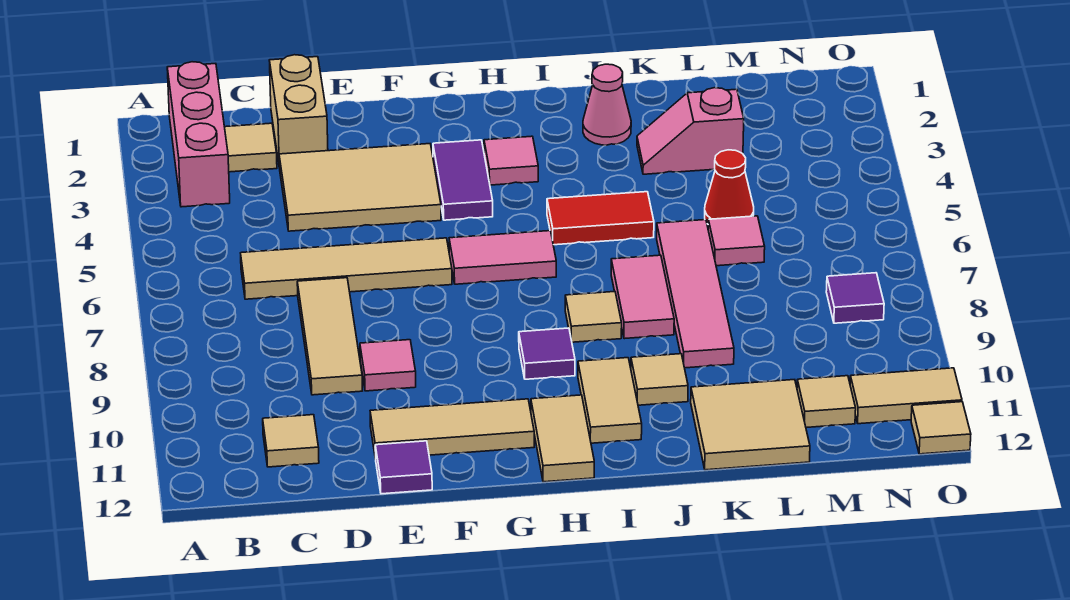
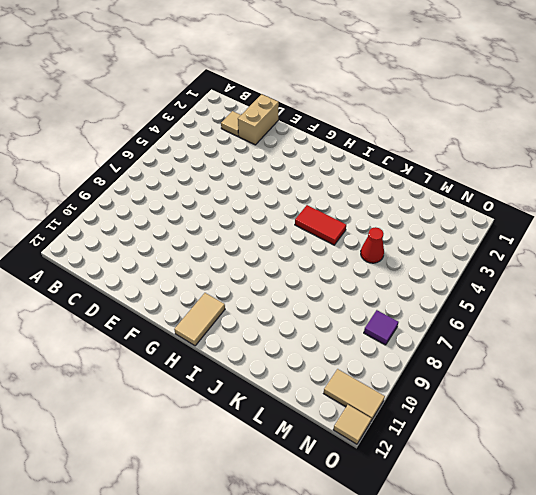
none -> pink brick B1:B3 level 1
none -> tan tile C6:F6 level 1
none -> tan tile C11 level 1
none -> tan tile D3:F4 level 1

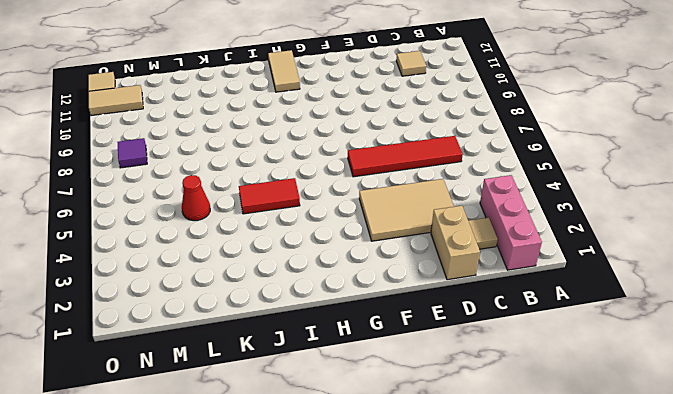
red tile C6:F6 level 1 -> tan tile C6:F6 level 1
none -> tan tile D7:D9 level 1
none -> pink tile E9 level 1
none -> tan tile E11:G11 level 1
none -> purple tile E12 level 1

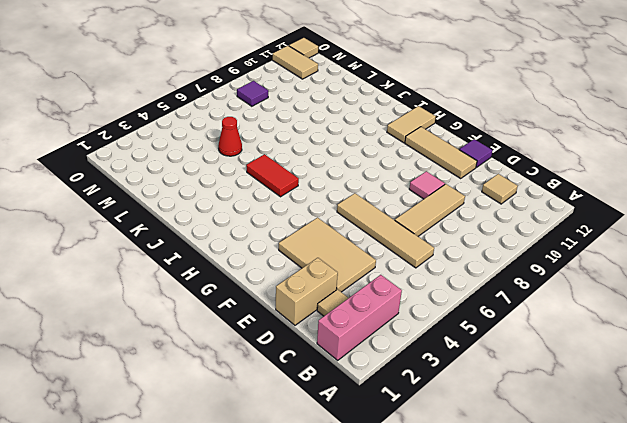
none -> purple tile G3:G4 level 1
none -> pink tile G6:H6 level 1
none -> pink tile H3 level 1
none -> purple tile H9 level 1

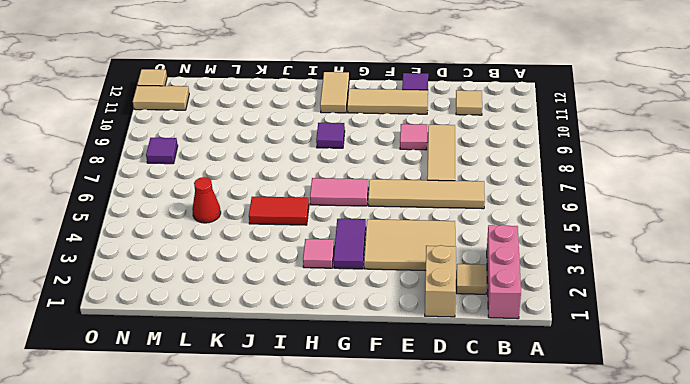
none -> tan tile I8 level 1
none -> tan tile I10:I11 level 1
none -> pink cone J2 level 1
none -> pink tile J7:J8 level 1

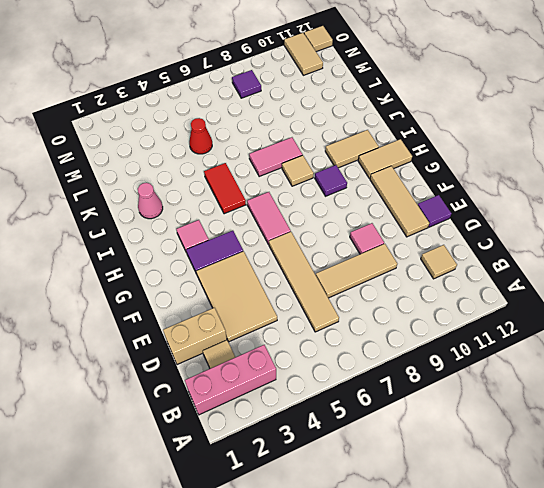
none -> tan tile J10 level 1
none -> pink slope K3:L3 level 1 top L
none -> pink tile K6:K9 level 1
none -> tan tile K11:L12 level 1

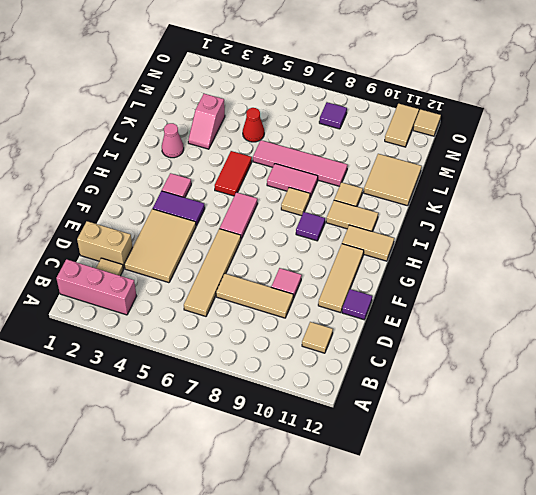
none -> pink tile L6 level 1
none -> tan tile M11 level 1

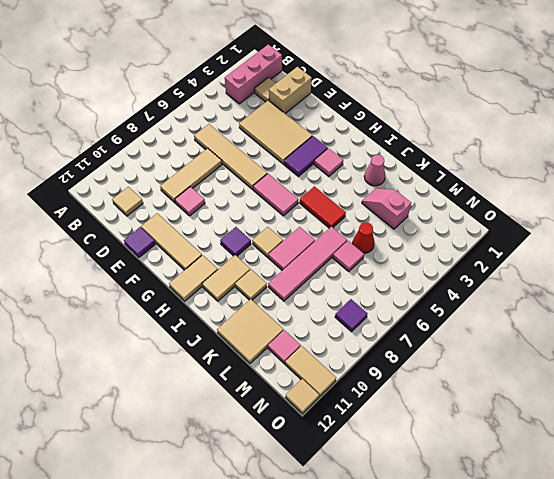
pink tile M11 level 1 -> tan tile M11 level 1

